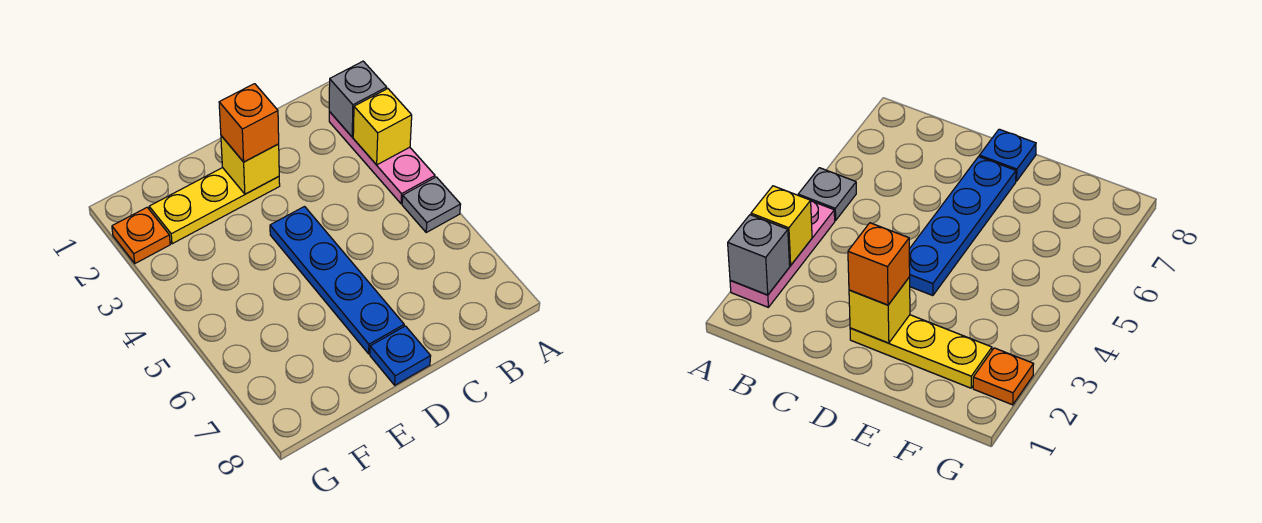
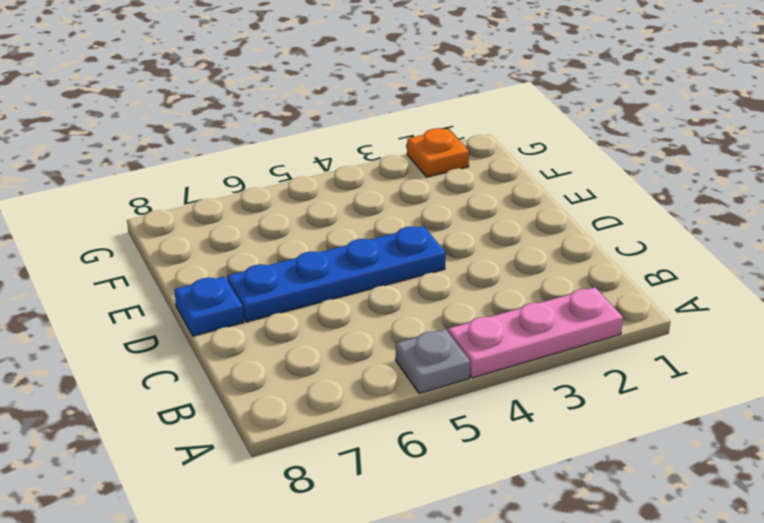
none -> yellow plate D2:F2 level 1
none -> grey brick A2 level 2

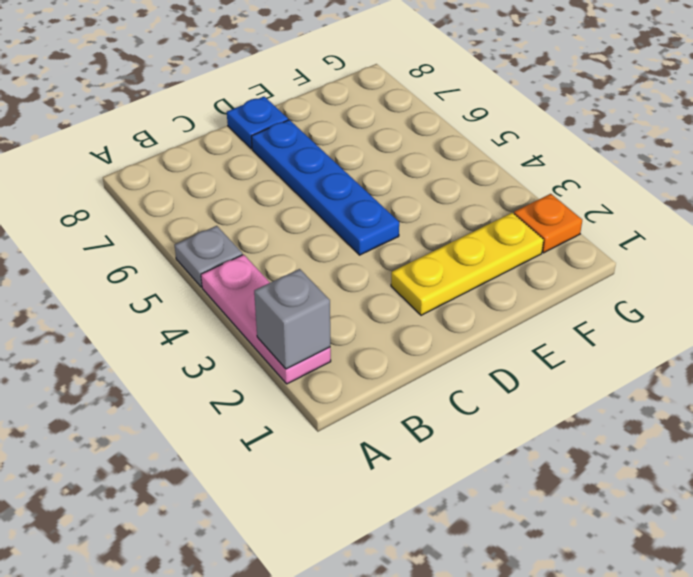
none -> yellow brick A3 level 2
none -> yellow brick D2 level 2

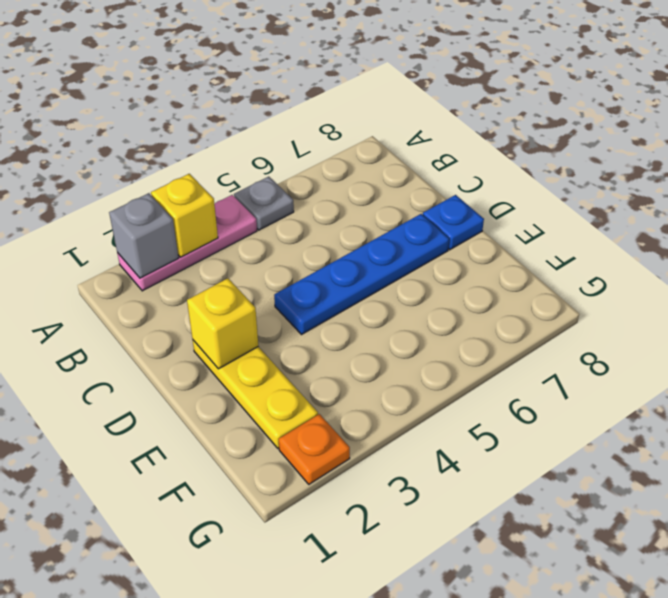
none -> orange brick D2 level 3

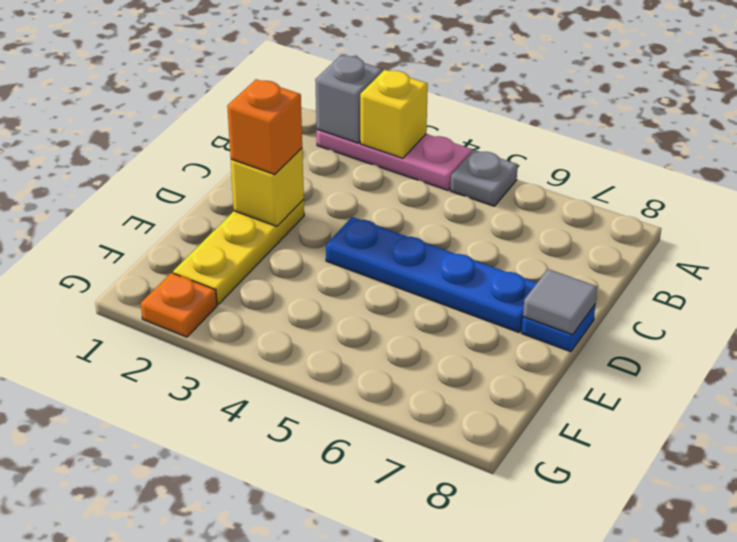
grey tile D8 level 2 -> none

